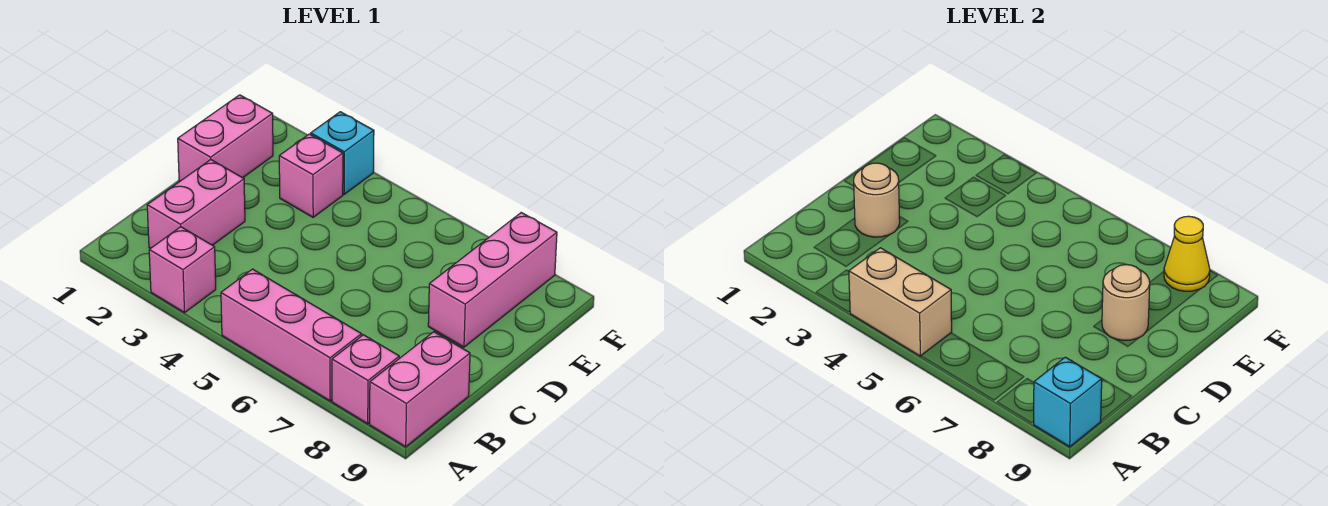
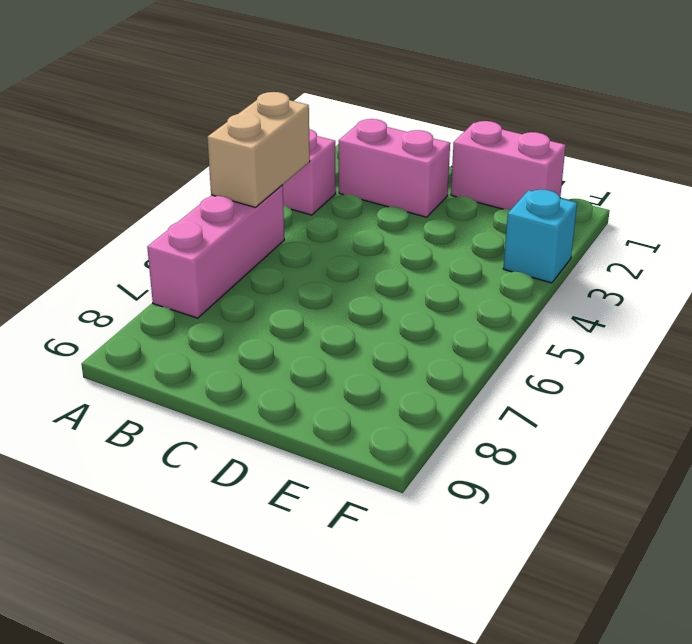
none -> pink brick A8 level 1
none -> pink brick A9:B9 level 1
none -> pink brick D8:F8 level 1

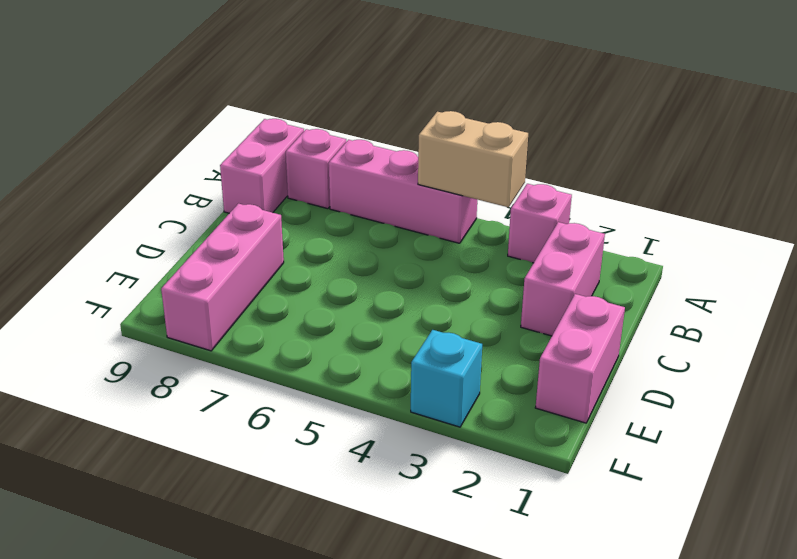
none -> pink brick E3 level 1
none -> cyan brick A9 level 2
none -> tan round brick C2 level 2

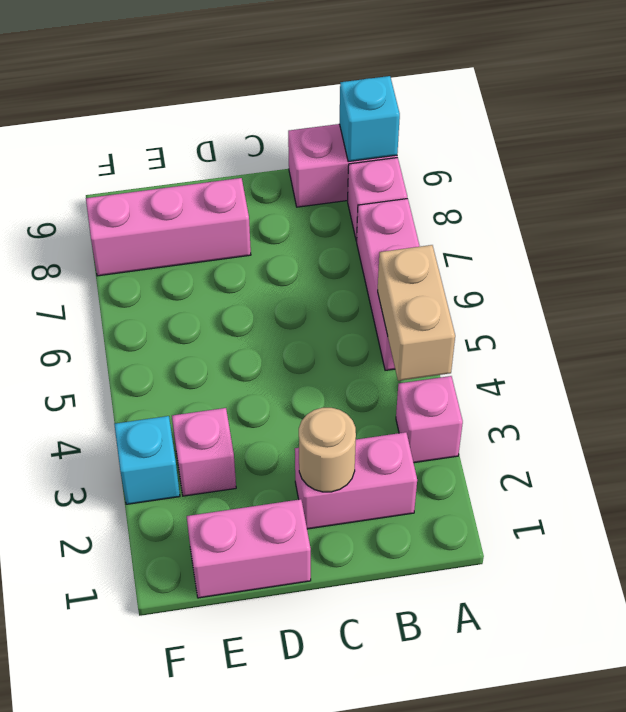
none -> tan round brick D8 level 2
none -> yellow cone F8 level 2

